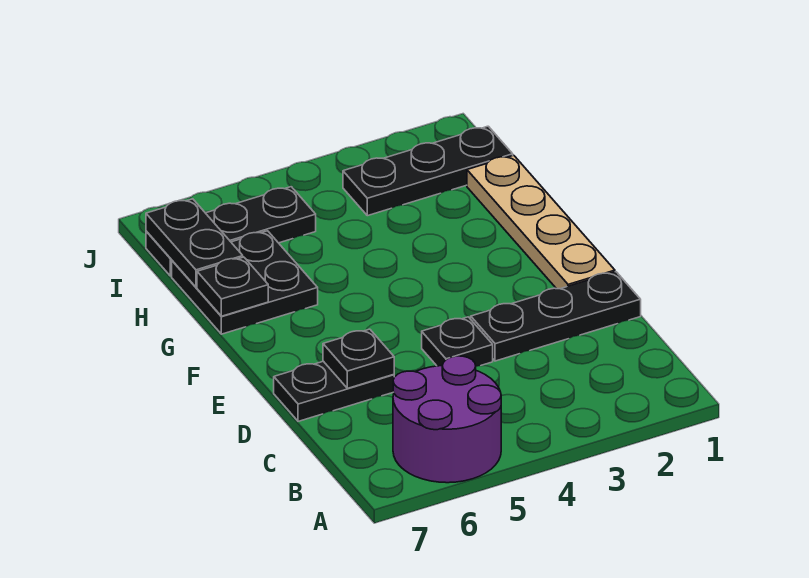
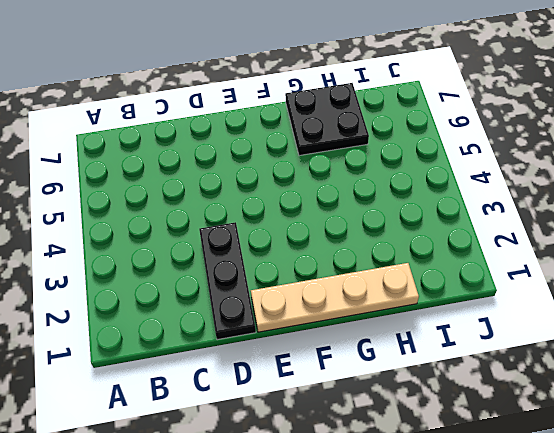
none -> purple round brick A5:B6 level 1
none -> black plate D4 level 1

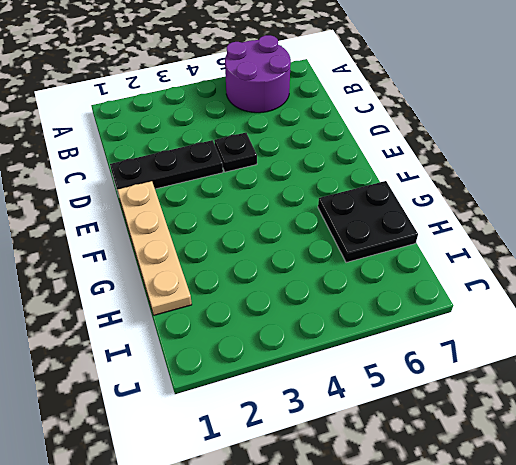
none -> black plate D6:D7 level 1
none -> black plate I1:I3 level 1

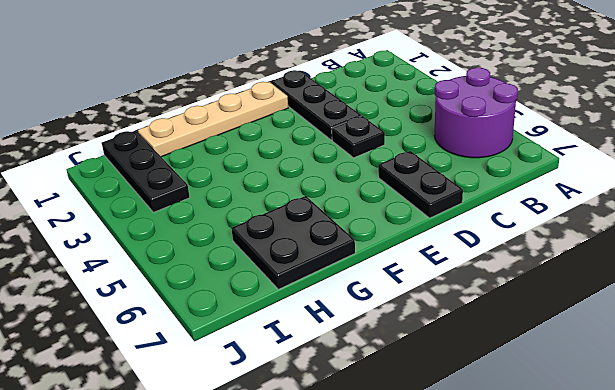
none -> black plate I5:I7 level 1
none -> black plate D6 level 2

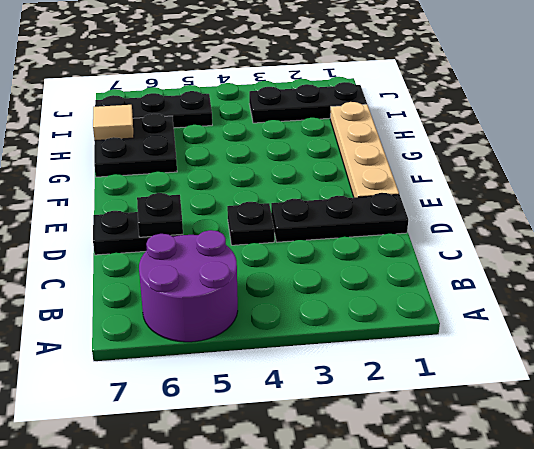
tan tile H7 level 2 -> black plate H7:I7 level 2
none -> black plate G7 level 2

